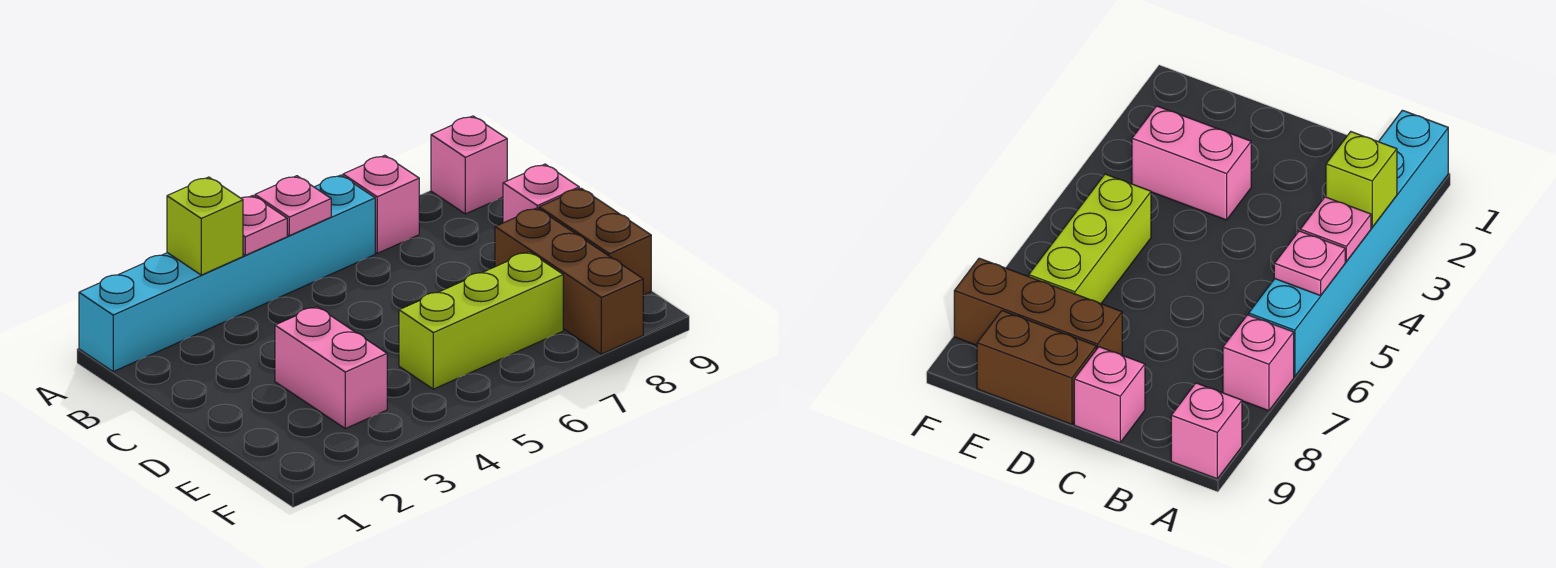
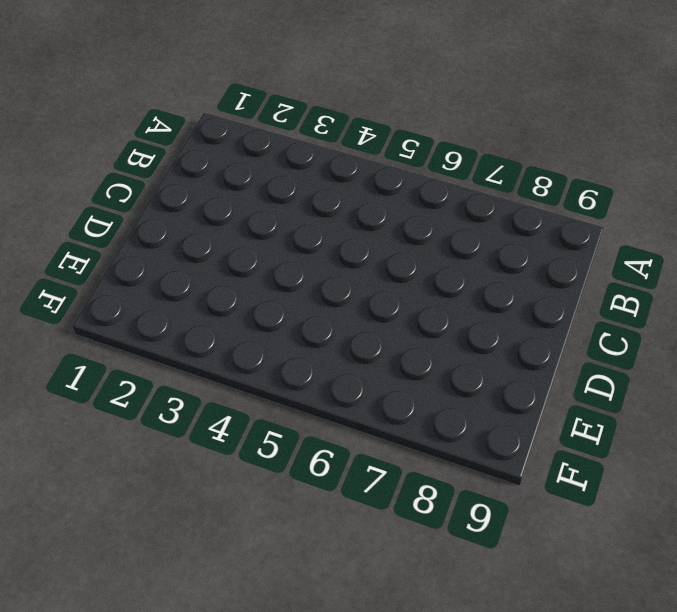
none -> cyan brick A1:A6 level 1
none -> pink brick A7 level 1

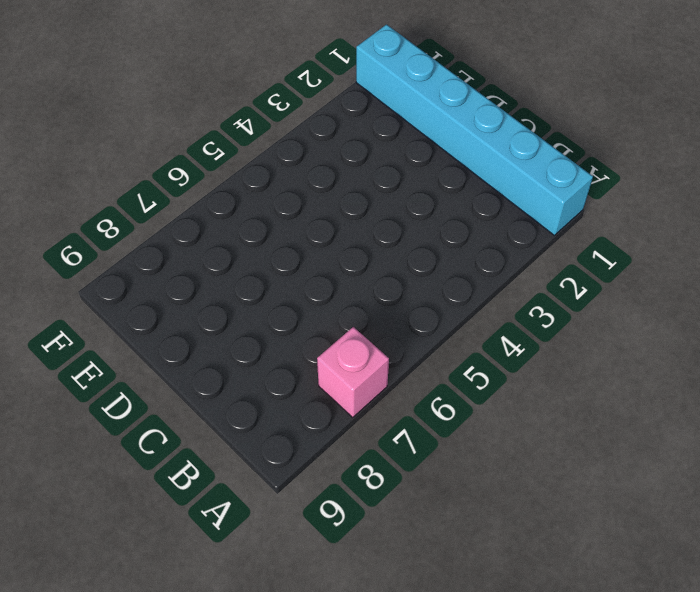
cyan brick A1:F1 level 1 -> cyan brick A1:A6 level 1
none -> pink brick A9 level 1
none -> pink brick C9 level 1

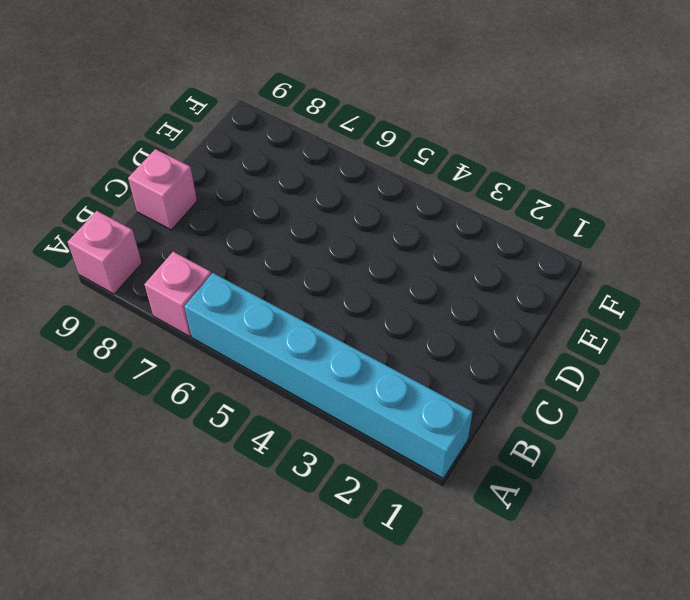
none -> pink brick D3:E3 level 1
none -> brown brick D8:F8 level 1

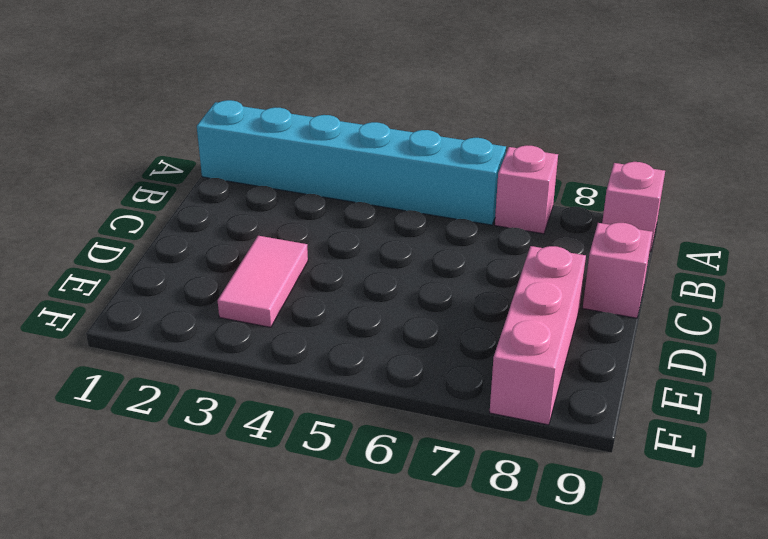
pink tile D3:E3 level 1 -> pink brick D3:E3 level 1
pink brick D8:F8 level 1 -> brown brick D8:F8 level 1
none -> brown brick D9:E9 level 1
none -> lime brick E5:E7 level 1

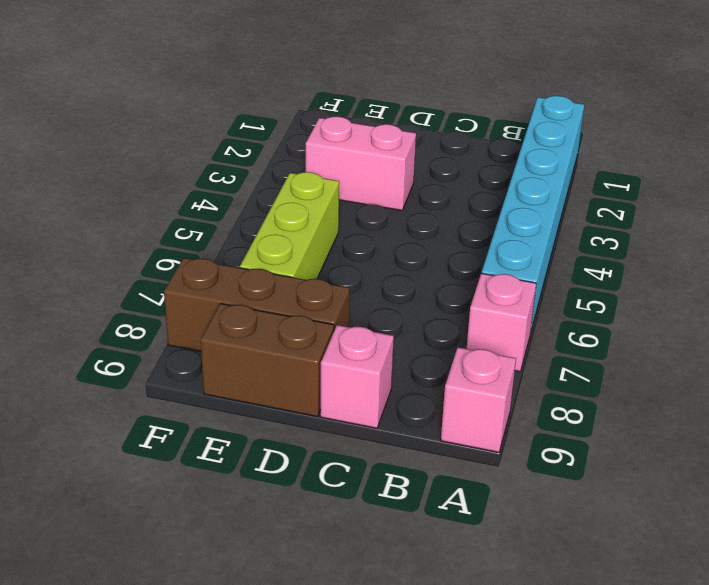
none -> lime brick A3 level 2
none -> pink plate A4 level 2

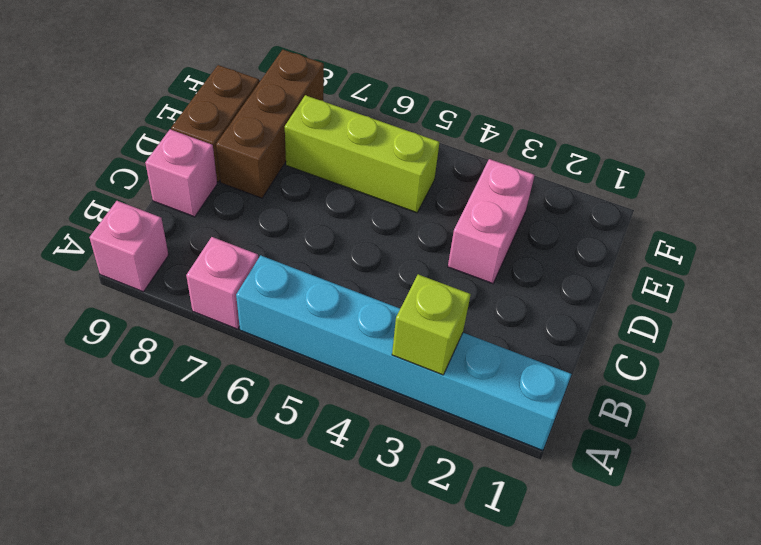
none -> pink plate A4 level 2
none -> pink plate A5 level 2

